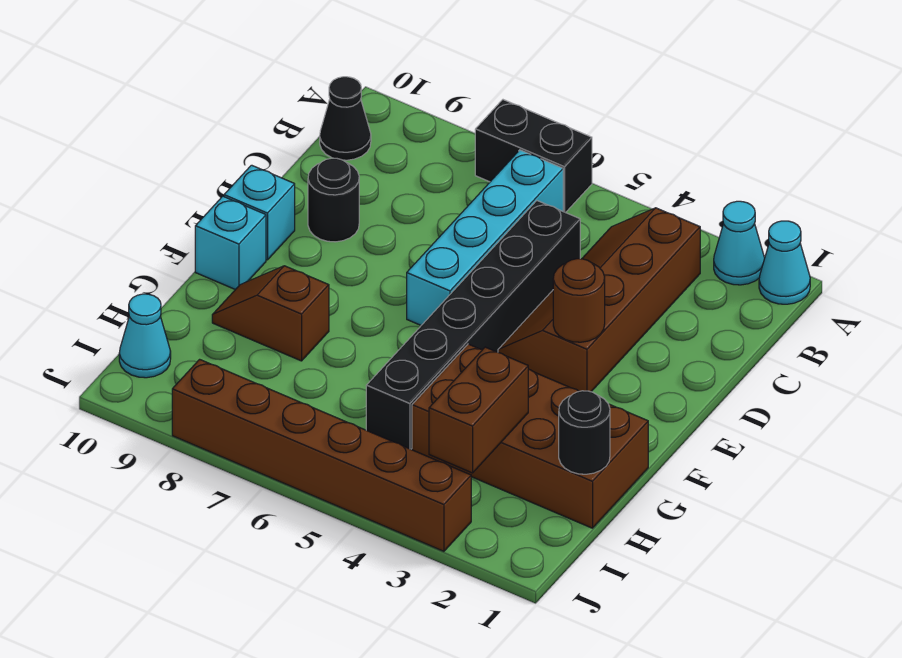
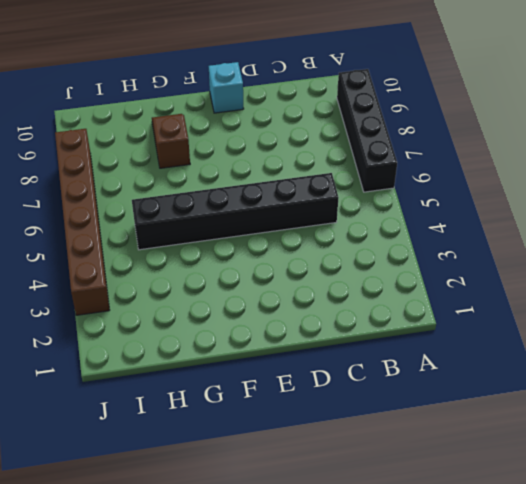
black brick A6:A9 level 1 -> black brick A6:A7 level 1
none -> cyan cone A1 level 1
none -> cyan cone A2 level 1
none -> brown slope B3:E4 level 1 top 3

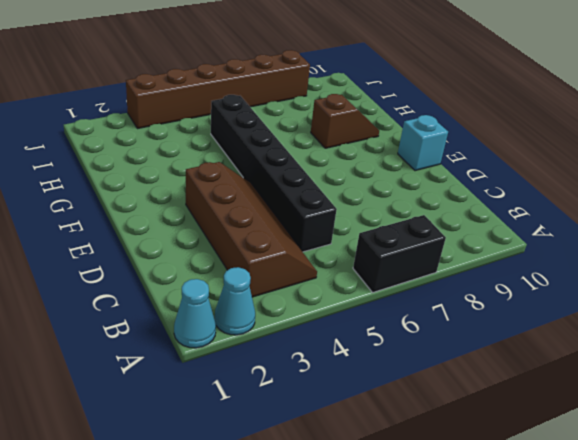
none -> cyan brick B6:E6 level 1
none -> black cone B10 level 1
none -> black round brick D9 level 1

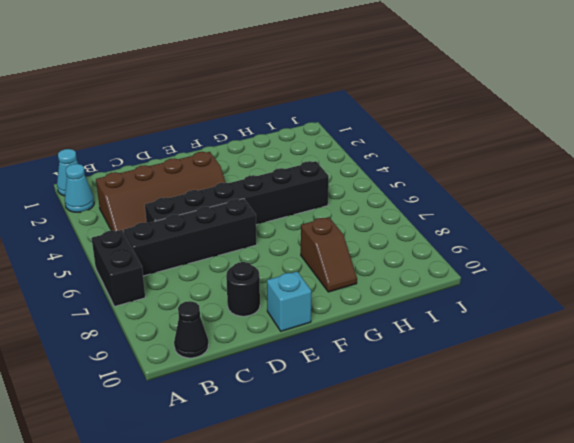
black brick B6:E6 level 1 -> cyan brick B6:E6 level 1
none -> cyan brick F10 level 1
none -> brown brick G1:H4 level 1
none -> cyan cone I10 level 1

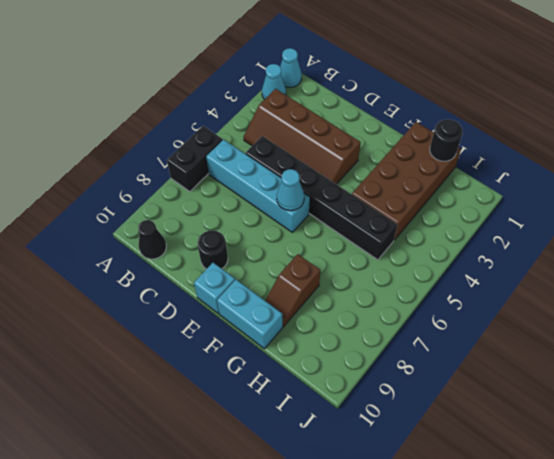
cyan cone E6 level 2 -> cyan cone I10 level 1
cyan brick F10:G10 level 1 -> cyan brick F10 level 1
none -> brown brick J3:J8 level 1
none -> brown round brick E3 level 2
none -> brown brick H3:I3 level 2

